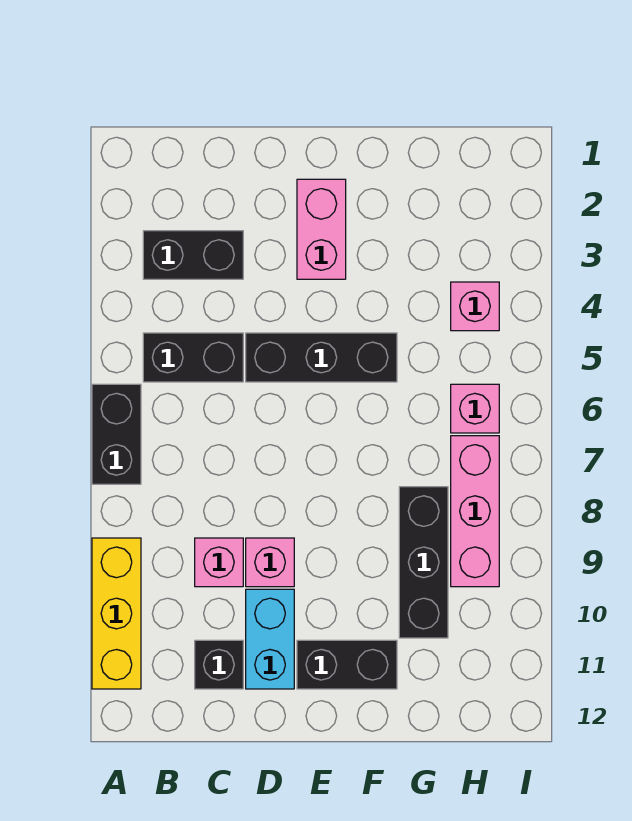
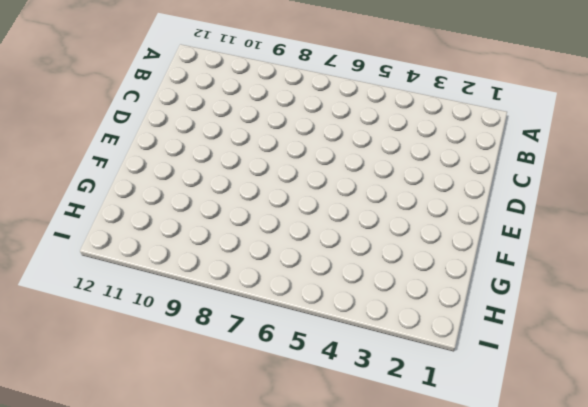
none -> black brick A6:A7 level 1
none -> yellow brick A9:A11 level 1
none -> black brick B3:C3 level 1

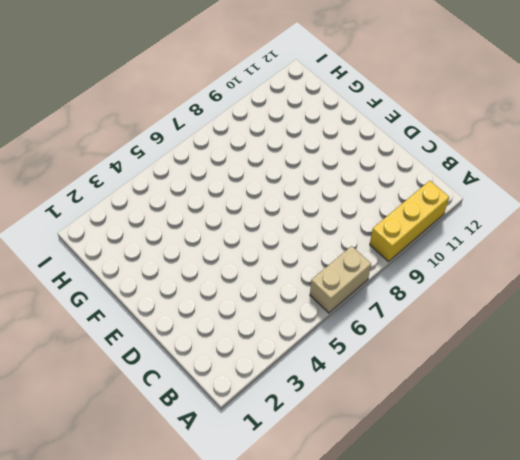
tan brick A6:A7 level 1 -> black brick A6:A7 level 1
none -> black brick B3:C3 level 1
none -> black brick B5:C5 level 1
none -> pink brick C9 level 1

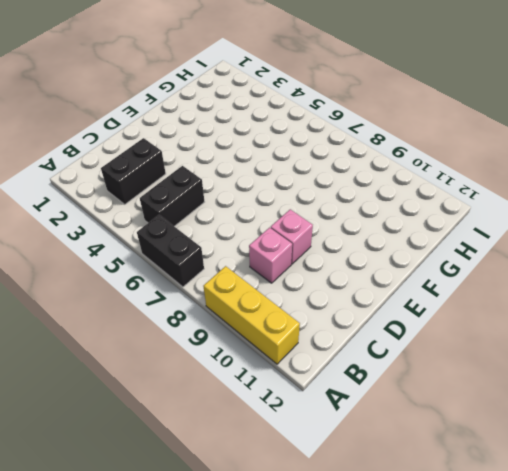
none -> black brick C11 level 1
none -> black brick D5:F5 level 1
none -> cyan brick D10:D11 level 1

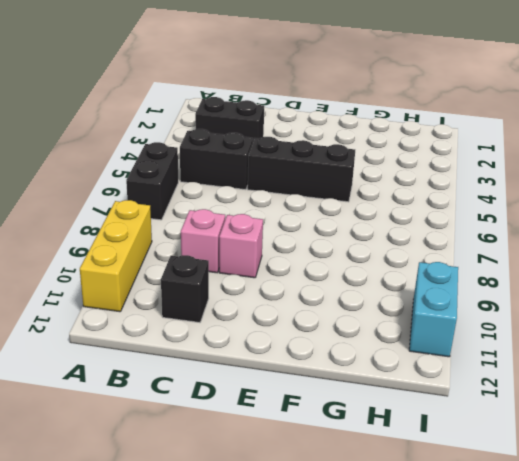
cyan brick I10:I11 level 1 -> cyan brick D10:D11 level 1
none -> pink brick E2:E3 level 1
none -> black brick E11:F11 level 1
none -> black brick G8:G10 level 1

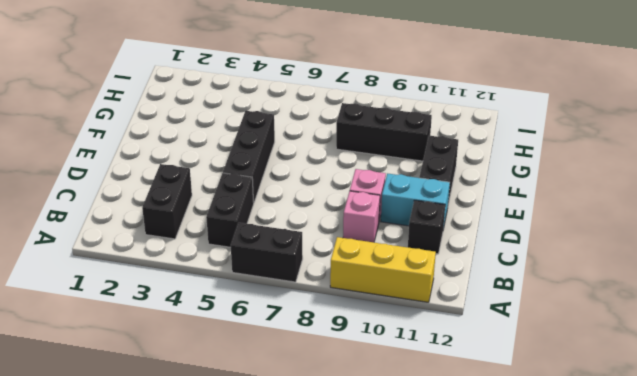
none -> pink brick E2:E3 level 1
none -> pink brick H4 level 1
none -> pink brick H6 level 1

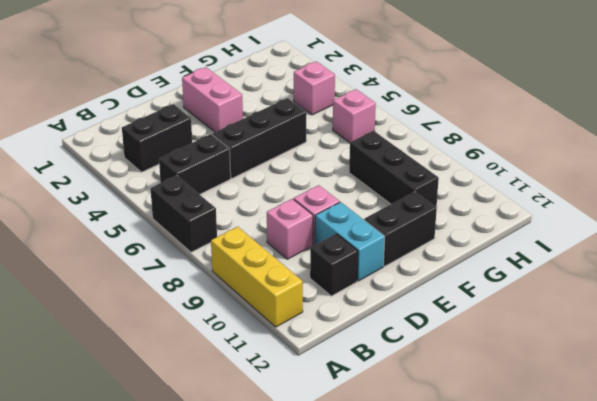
none -> pink brick H7:H9 level 1

